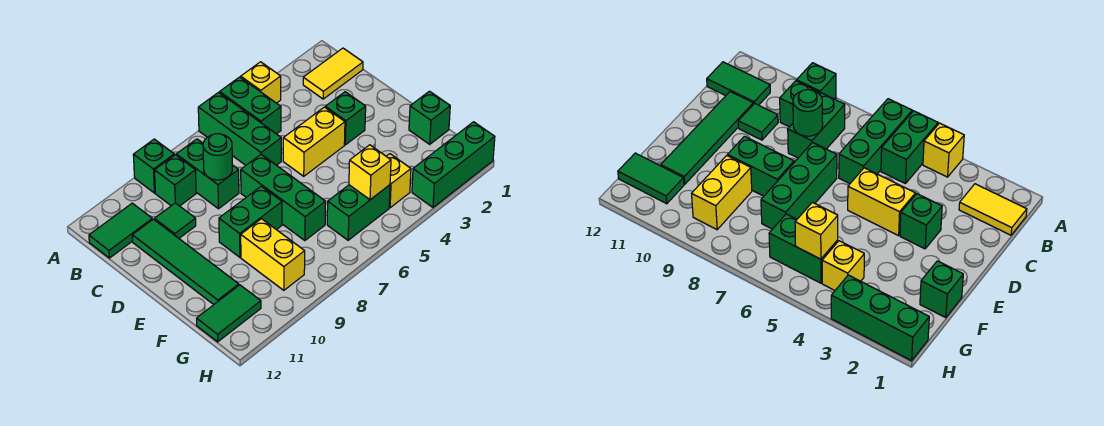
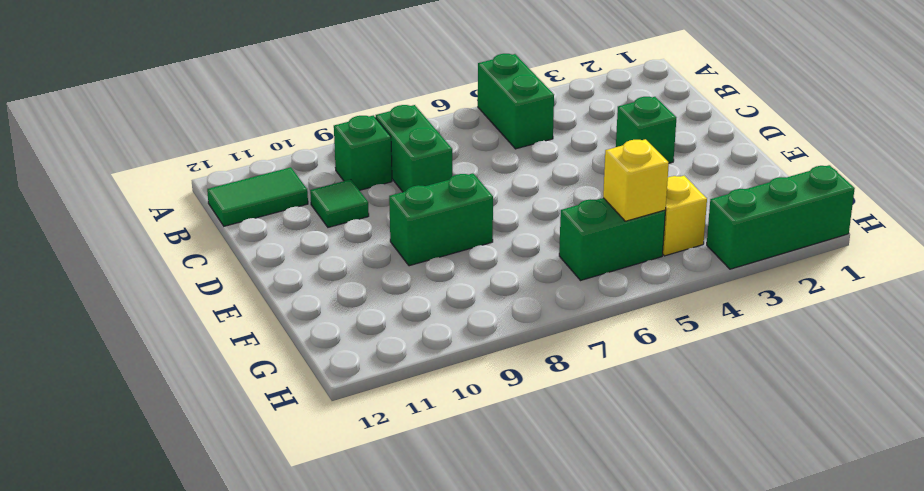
none -> yellow brick A4 level 1
none -> green brick A6:C6 level 1
none -> green brick A9 level 1

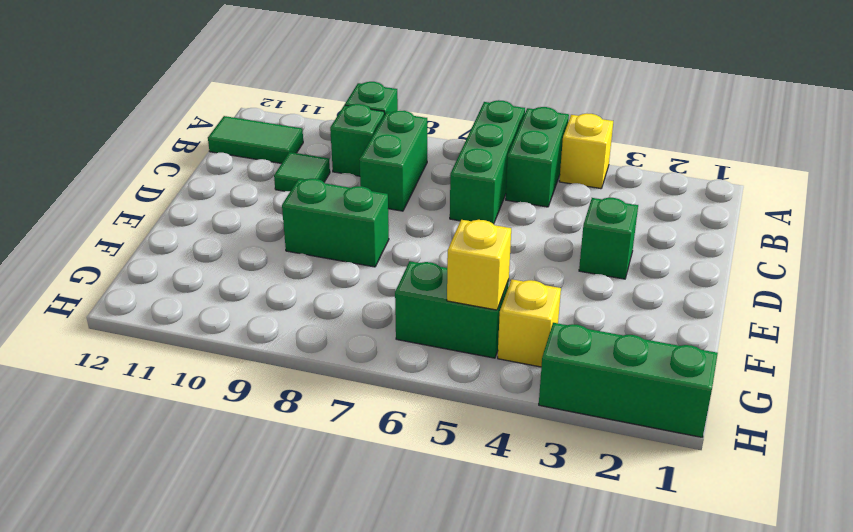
none -> yellow tile B1:B2 level 1
none -> green tile C11:F11 level 1
none -> yellow brick D4:D5 level 1

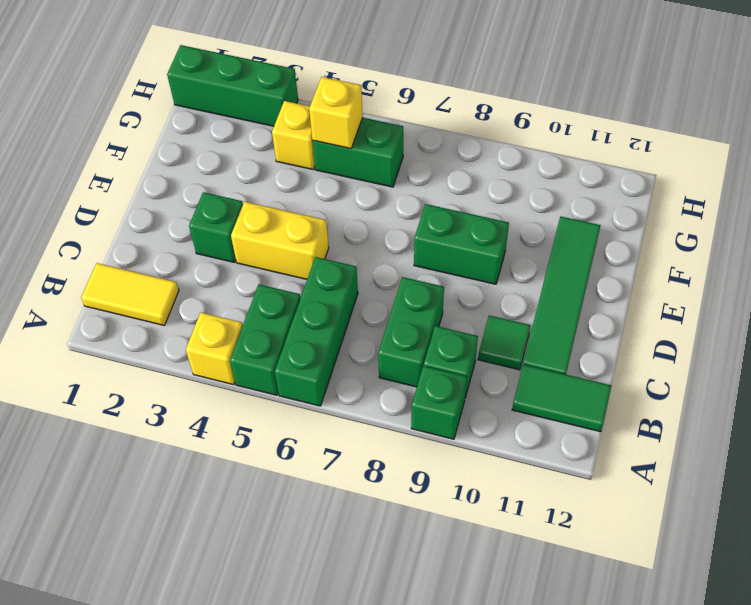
none -> green brick D7:F7 level 1
none -> green brick F1 level 1
none -> yellow brick F9:G9 level 1

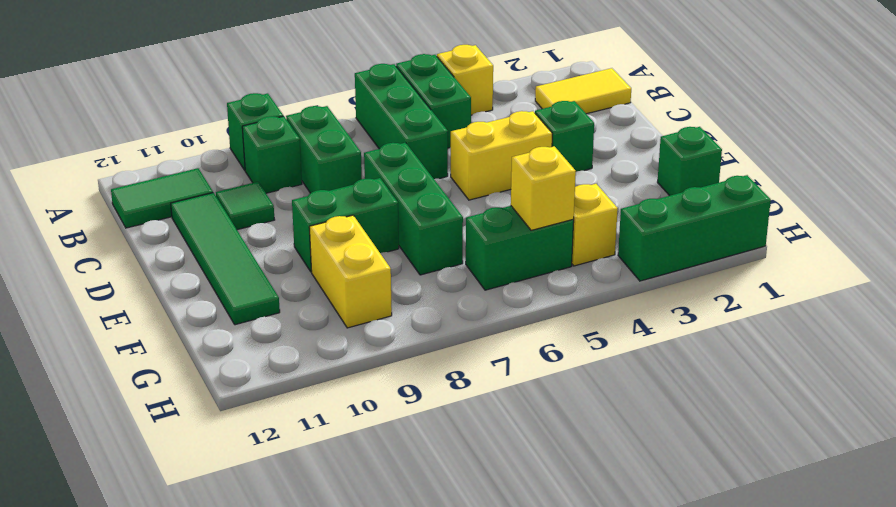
none -> green tile G11:G12 level 1
none -> green round brick C8 level 2

